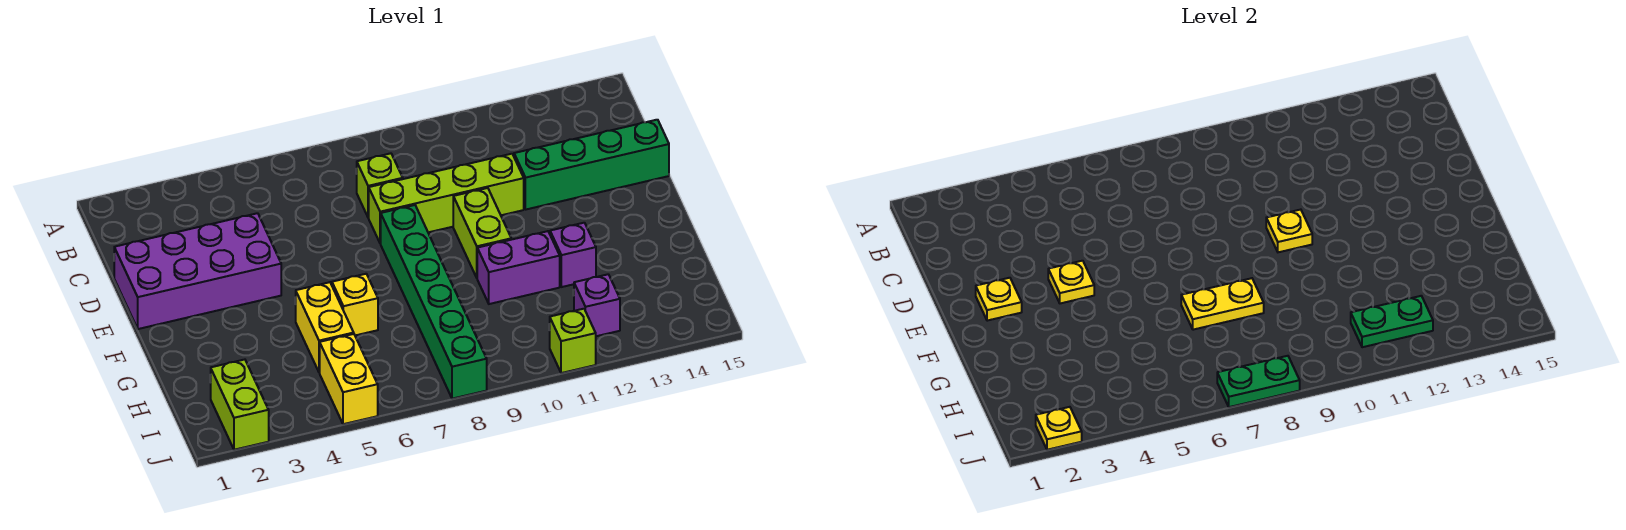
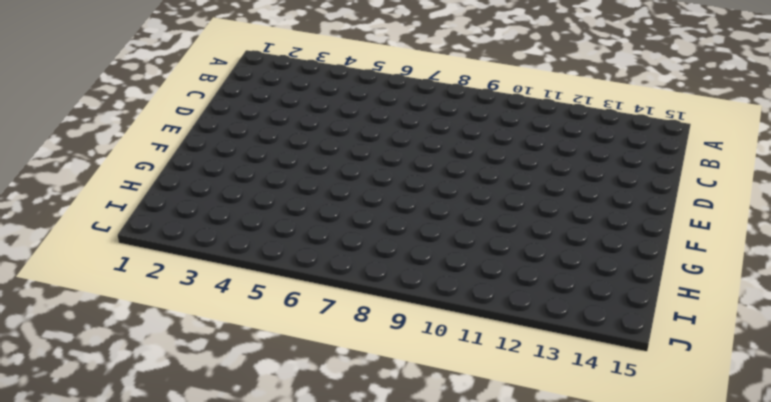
none -> lime brick C8 level 1
none -> purple brick D1:E4 level 1
none -> lime brick D8:D11 level 1

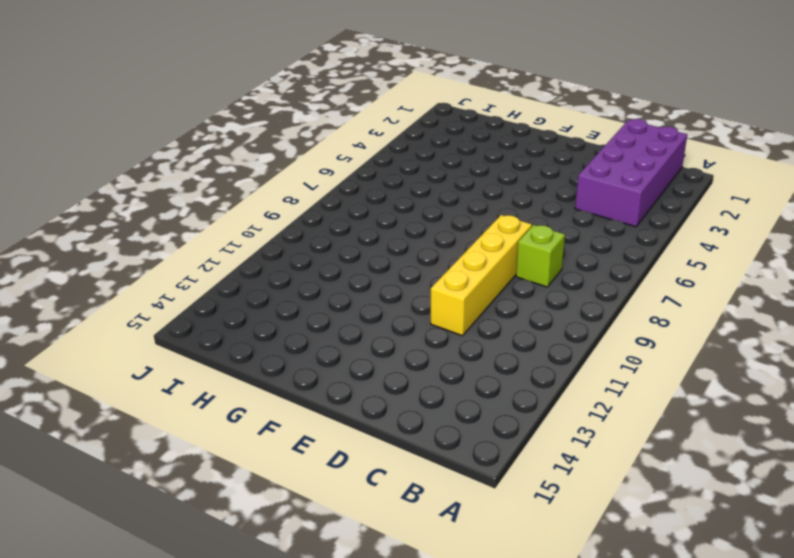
purple brick B1:C4 level 1 -> purple brick D1:E4 level 1
yellow brick D8:D11 level 1 -> lime brick D8:D11 level 1
none -> green brick D12:D15 level 1
none -> green brick E8:J8 level 1
none -> lime brick E10:F10 level 1

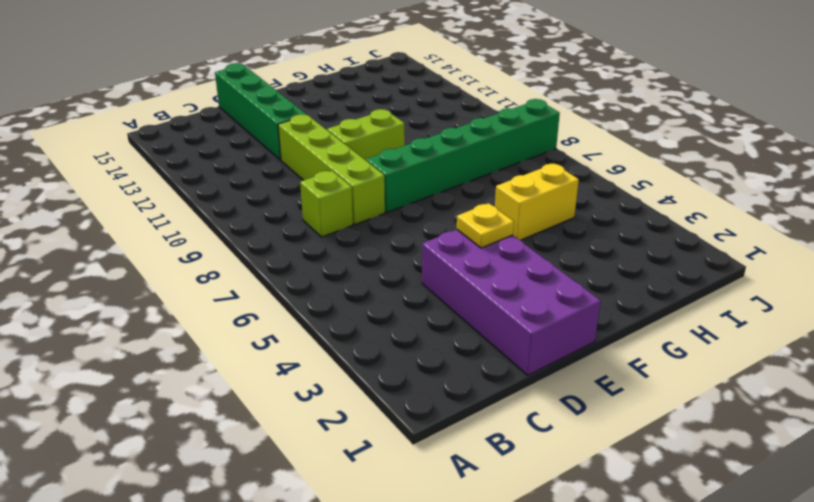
none -> yellow brick G6 level 1
none -> purple brick G10:G11 level 1
none -> purple brick G12 level 1

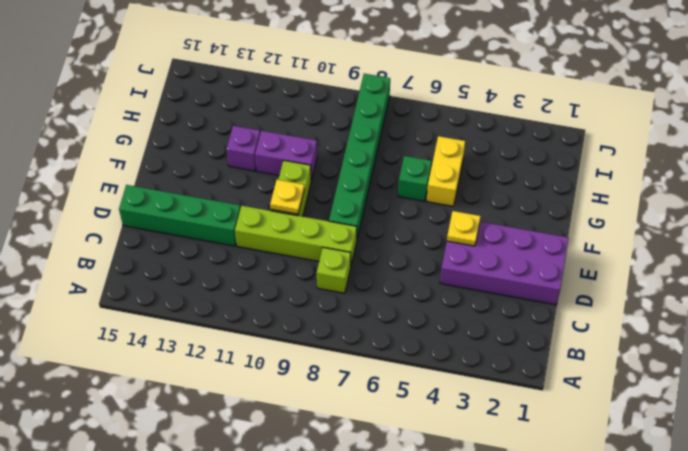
green brick G6 level 1 -> yellow brick G6 level 1
none -> lime brick I2:J2 level 1
none -> yellow brick I5:J5 level 1
none -> purple brick I12 level 1

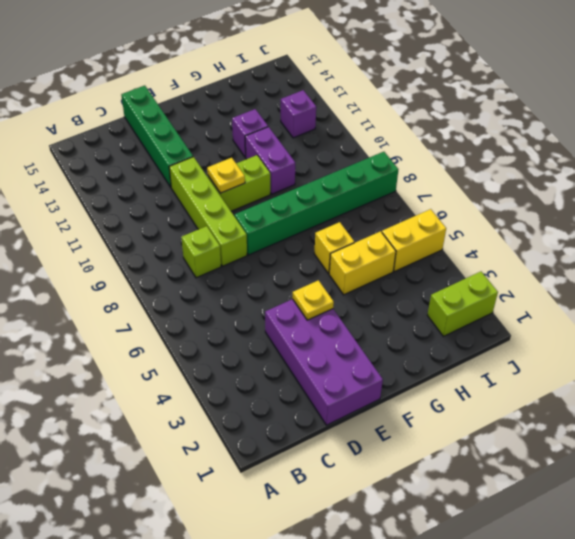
none -> lime brick J11 level 1
none -> yellow plate E2 level 2
none -> yellow plate G7:G8 level 2

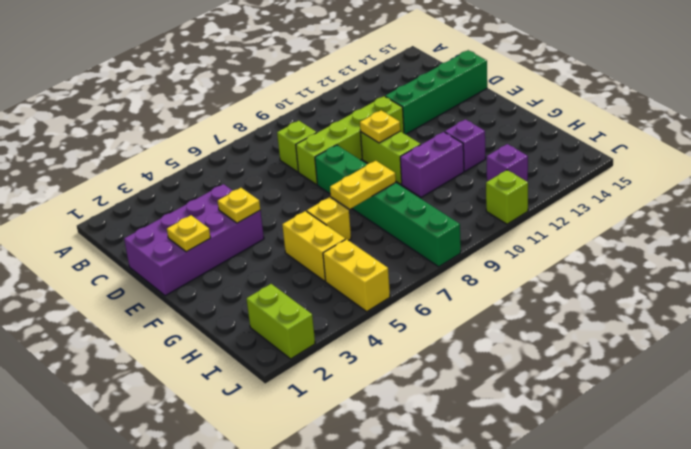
none -> green plate I11:I12 level 2
none -> yellow plate J2 level 2
none -> green plate J7:J8 level 2

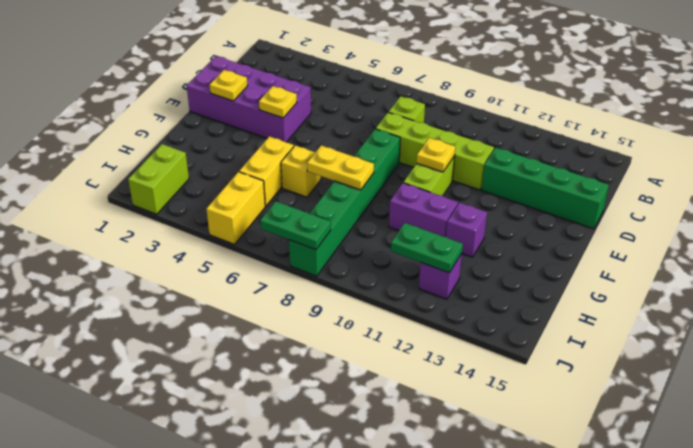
none -> lime brick J11 level 1
none -> yellow plate J2 level 2

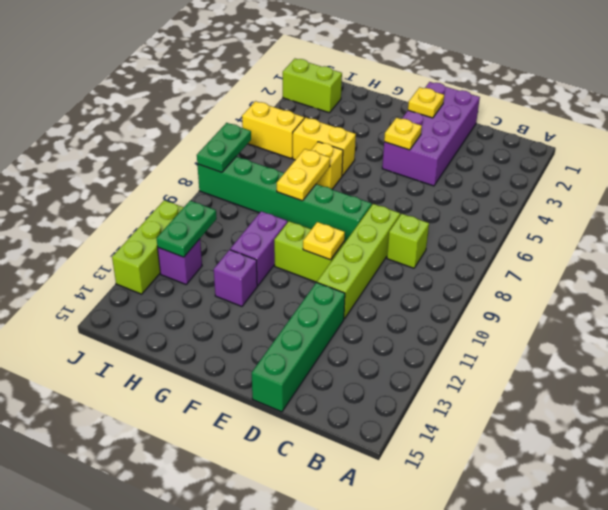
lime brick J11:J13 level 1 -> lime brick J11 level 1
none -> yellow plate J2 level 2

